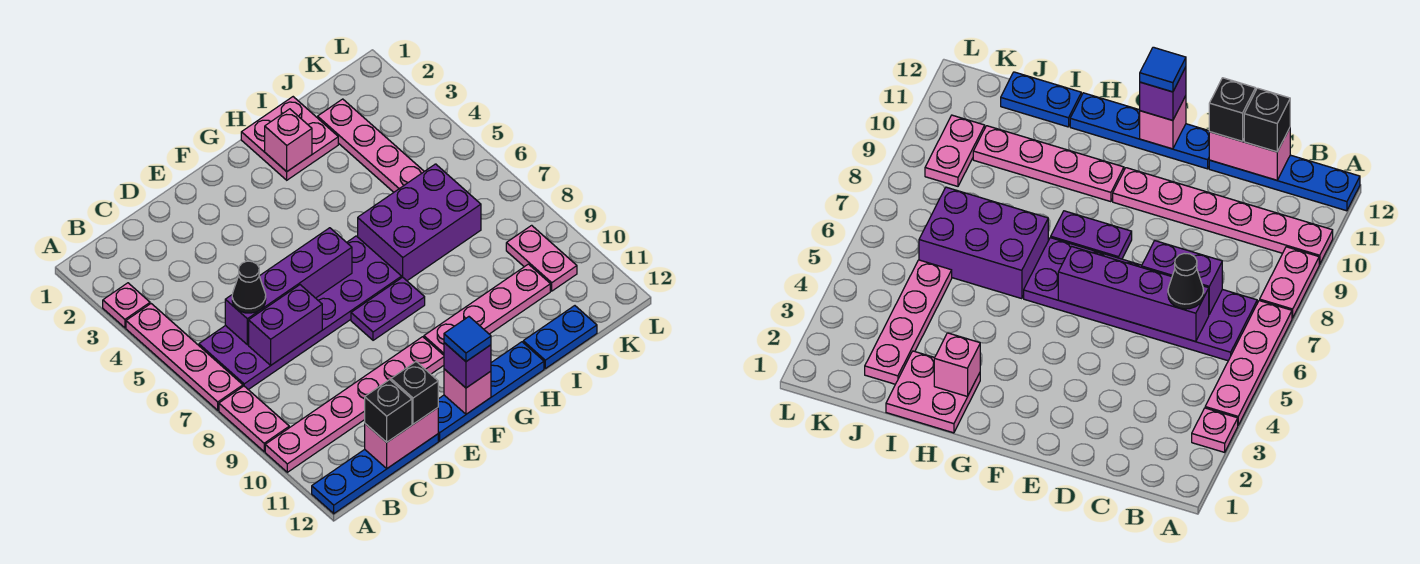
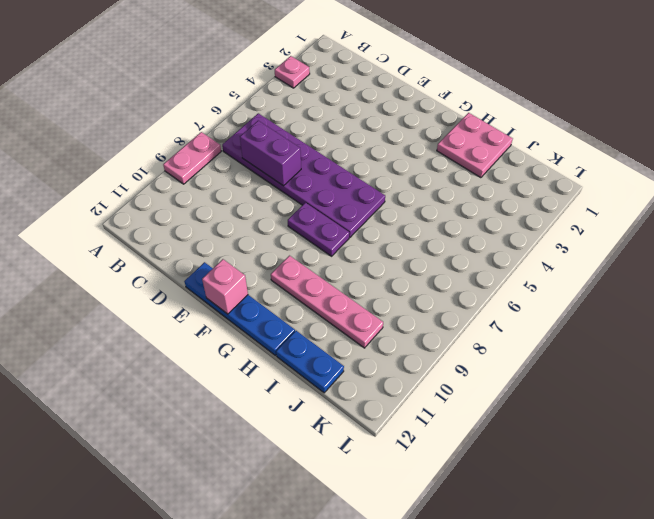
none -> pink plate A4:A7 level 1
none -> pink plate A10:F10 level 1
none -> blue plate A12:D12 level 1

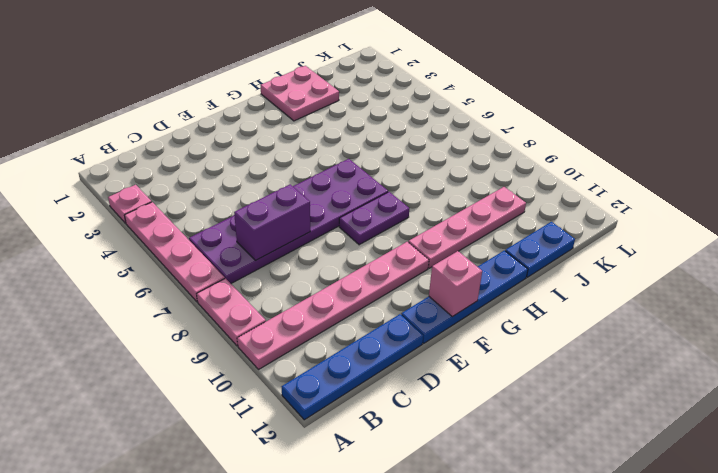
none -> purple brick H6:J7 level 1
none -> pink plate J2:J5 level 1
none -> pink plate K9:K10 level 1

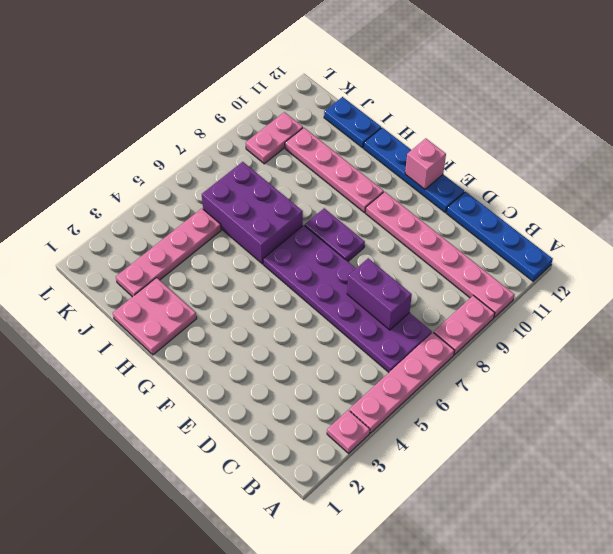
none -> purple brick C6:F6 level 2
none -> pink brick C12:D12 level 2
none -> pink brick H2 level 2

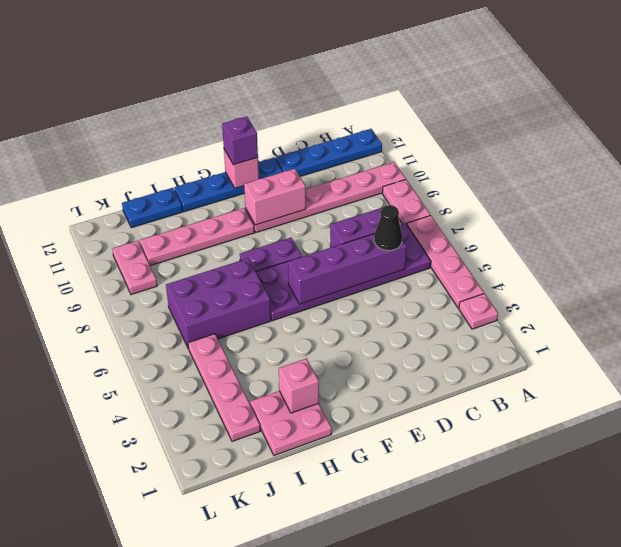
pink brick E10:F10 level 2 -> pink brick C12:D12 level 2
none -> black brick C12 level 3
none -> black brick D12 level 3
none -> blue tile F12 level 4

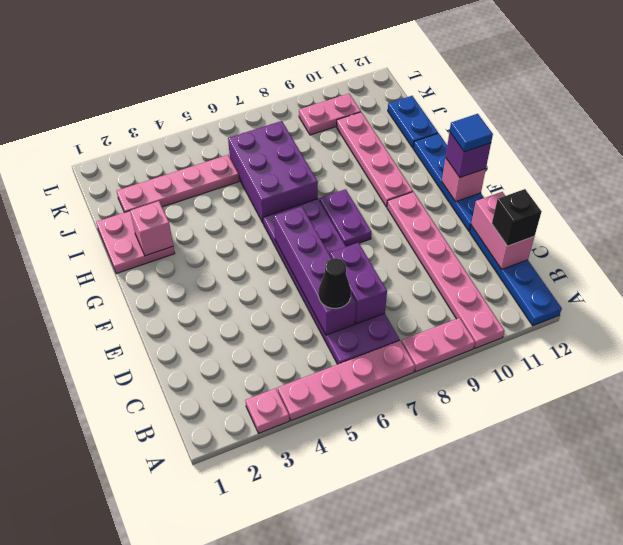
none -> black brick D12 level 3

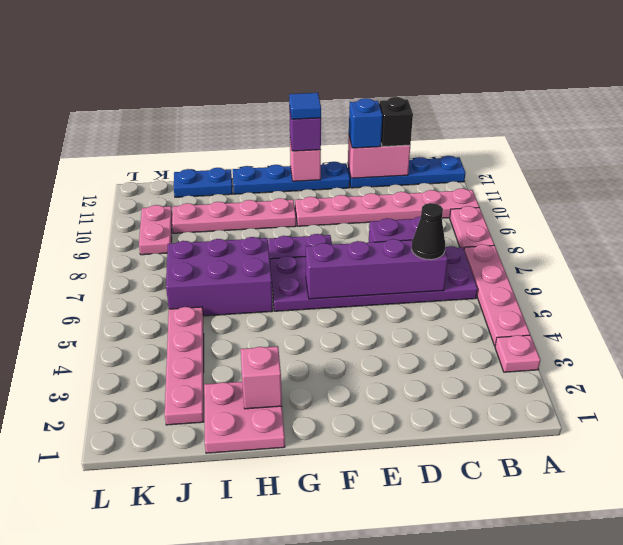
blue brick D12 level 3 -> black brick D12 level 3

